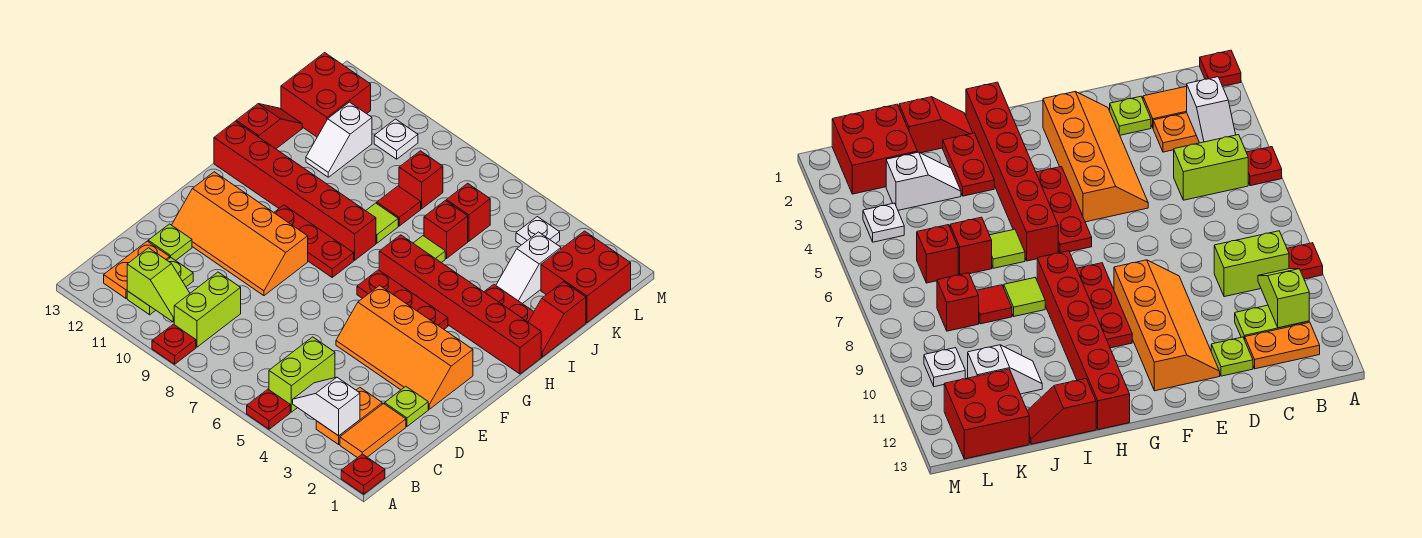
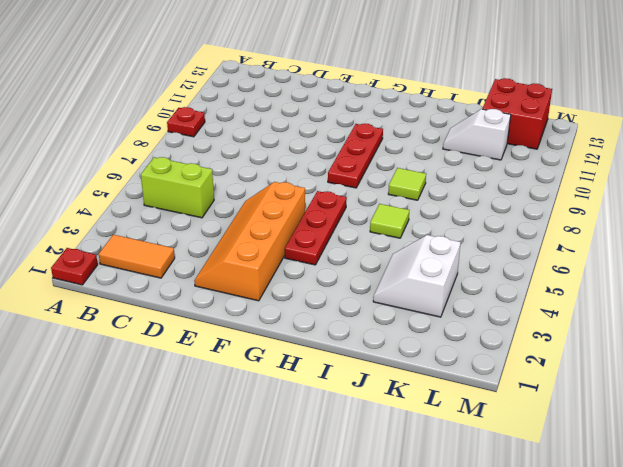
white slope J3:K4 level 1 top K -> white slope J3:K3 level 1 top K
none -> red plate A5 level 1
none -> orange plate B3:C3 level 1
none -> lime brick B9:C9 level 1
none -> lime plate B11:C11 level 1

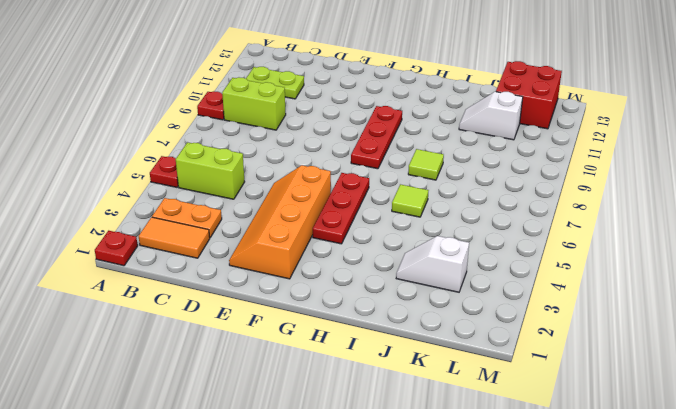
none -> orange plate B12:C12 level 1
none -> lime plate D2 level 1
none -> lime plate D12 level 1
none -> orange slope E9:F12 level 1 top F

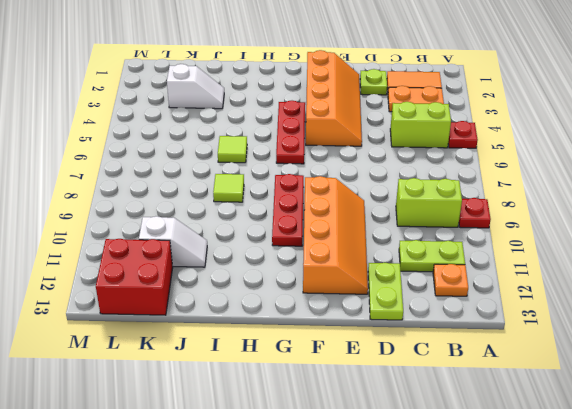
orange plate B12 level 1 -> orange plate B12:C12 level 1
lime plate D12:D13 level 1 -> lime plate D12 level 1
none -> red plate A1 level 1
none -> red brick H1:H6 level 1
none -> red brick H8:H13 level 1
none -> red slope I1:J1 level 1 top J

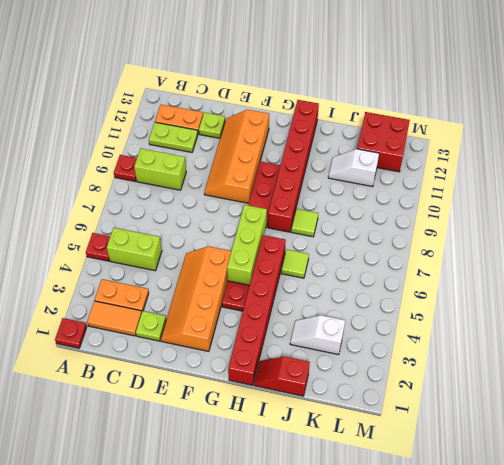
lime brick G5:G7 level 2 -> none
none -> red plate I2:I3 level 1
none -> red slope I13:J13 level 1 top I
none -> red brick J6 level 1
none -> red tile J8 level 1

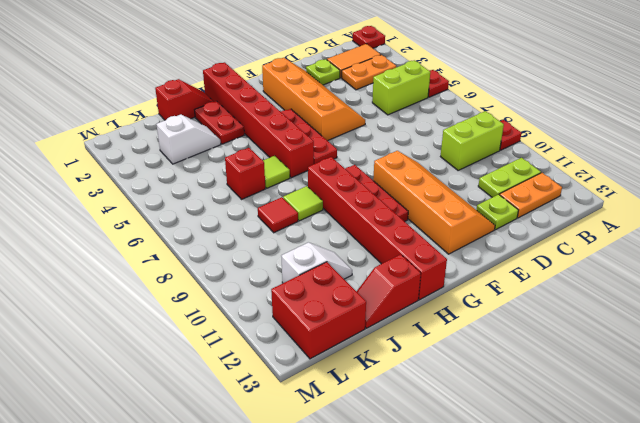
none -> red brick K1:L2 level 1
none -> red brick K6 level 1
none -> red brick K8 level 1
none -> white plate L4 level 1

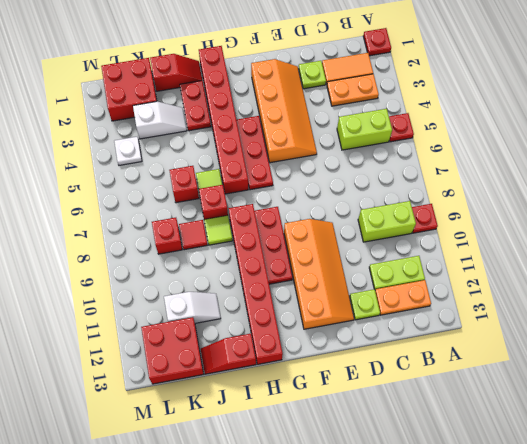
red brick I7 level 1 -> red brick K6 level 1
none -> white plate L10 level 1
none -> white slope B3:B4 level 2 top 3
none -> lime slope B10:B11 level 2 top 11

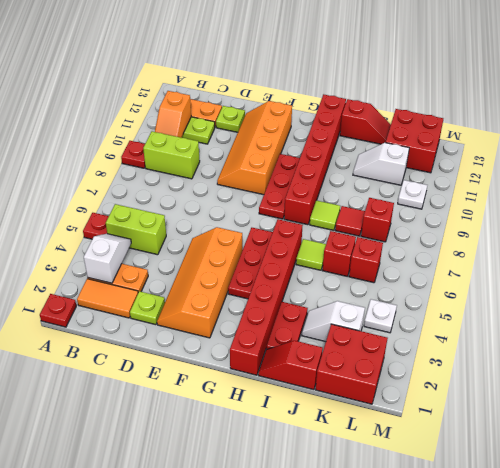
orange slope B10:B11 level 2 top 11 -> lime slope B10:B11 level 2 top 11

